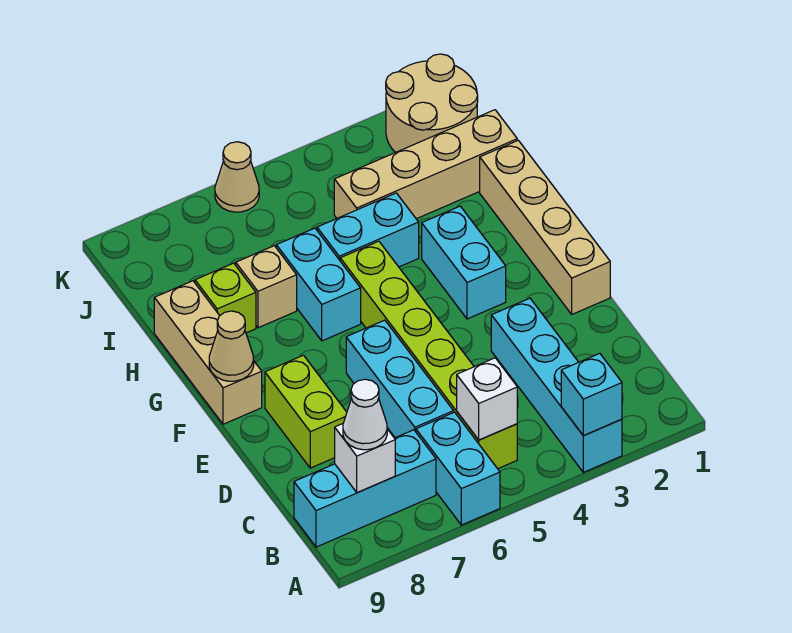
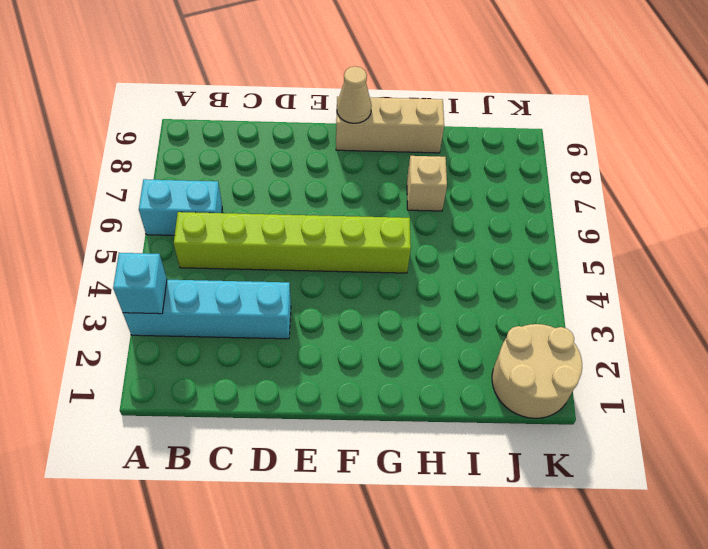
none -> cyan brick B7:B9 level 1
none -> cyan brick C6:E6 level 1
none -> lime brick D8:E8 level 1

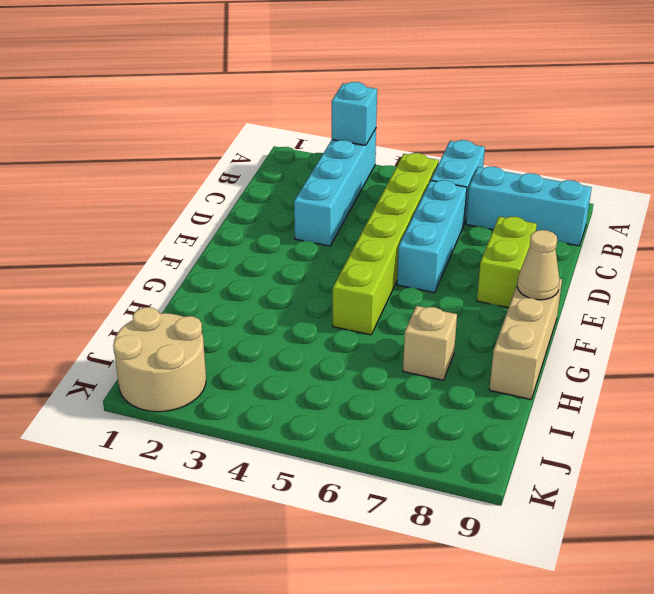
none -> tan brick E1:H1 level 1
none -> cyan brick F3:G3 level 1
none -> cyan brick G6:H6 level 1

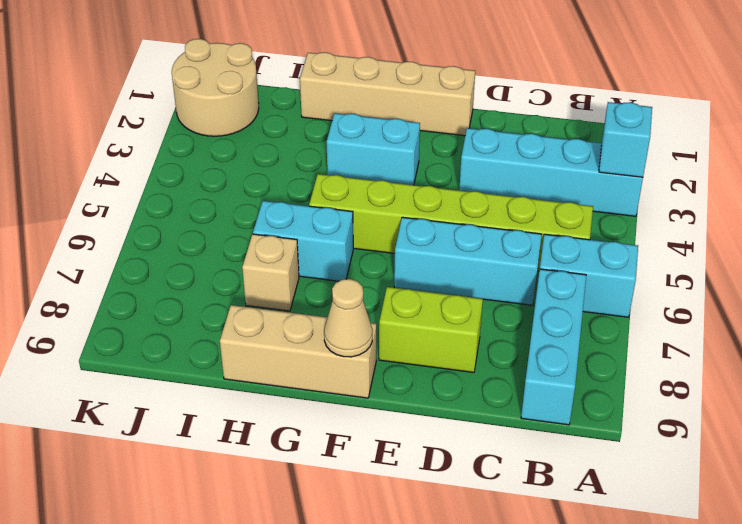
none -> cyan brick H4:H5 level 1
none -> lime brick H8 level 1
none -> tan brick I1:I4 level 1

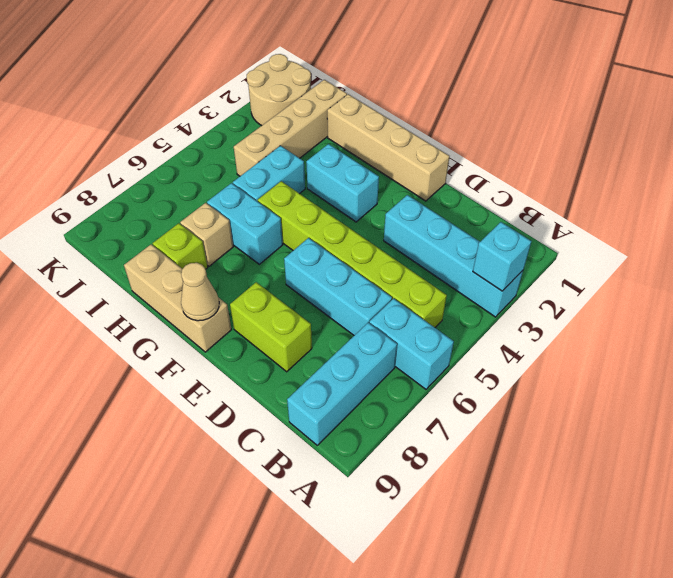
none -> tan cone K6 level 1
none -> white brick B5 level 2
none -> white brick B8 level 2

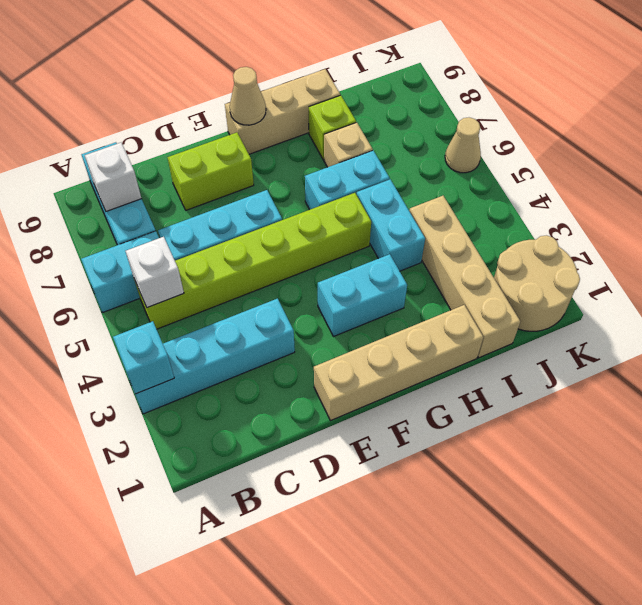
none -> white cone B8 level 3

